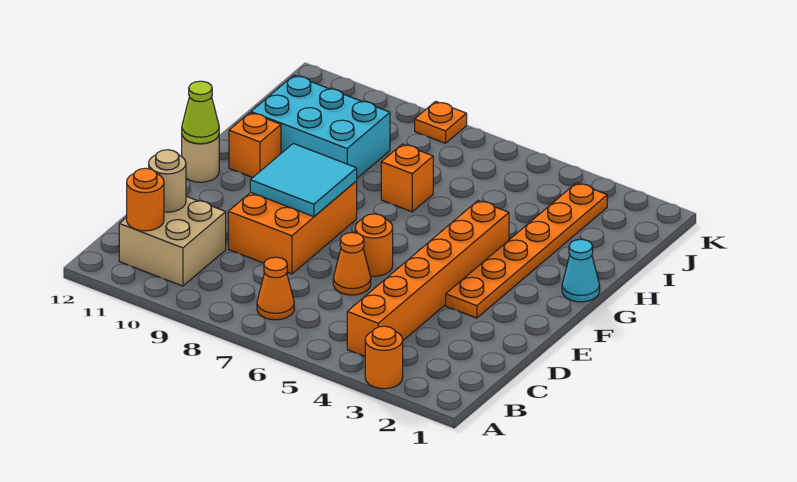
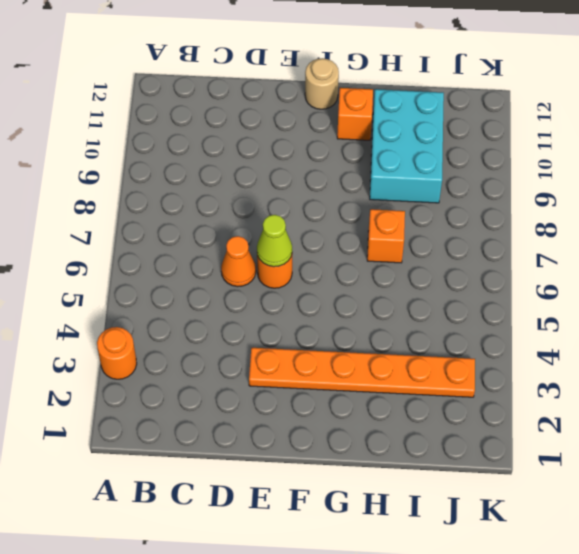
lime cone E6 level 2 -> lime cone F12 level 2
none -> orange brick B4:G4 level 1
none -> orange cone B7 level 1
none -> tan brick B10:C11 level 1

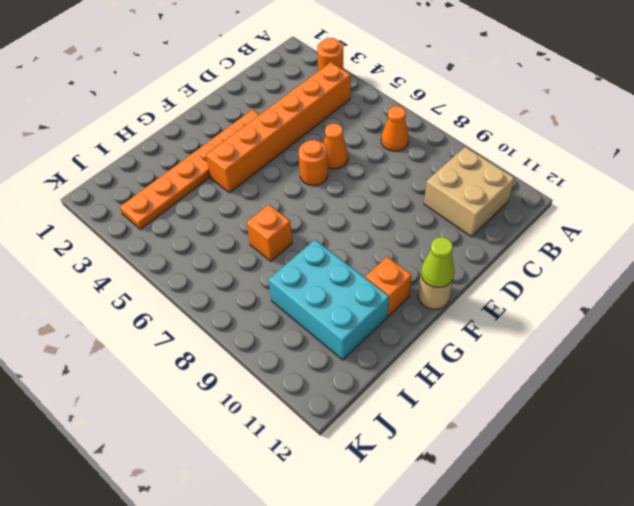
none -> orange brick D8:F9 level 1
none -> cyan cone G1 level 1
none -> orange plate K8 level 1

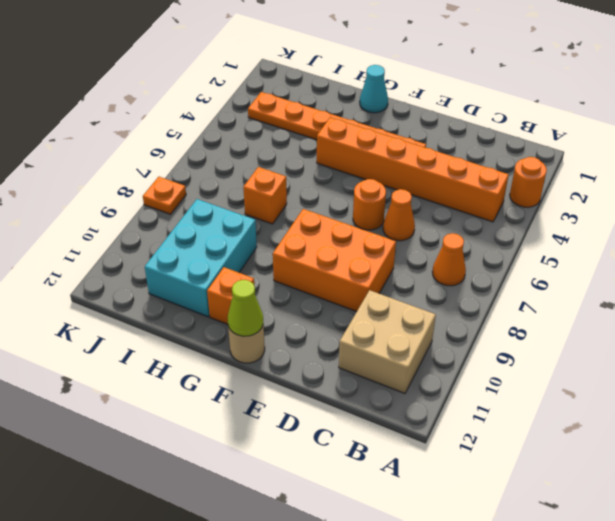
none -> orange round brick B11 level 2
none -> tan round brick C11 level 2
none -> cyan tile E8:F9 level 2

